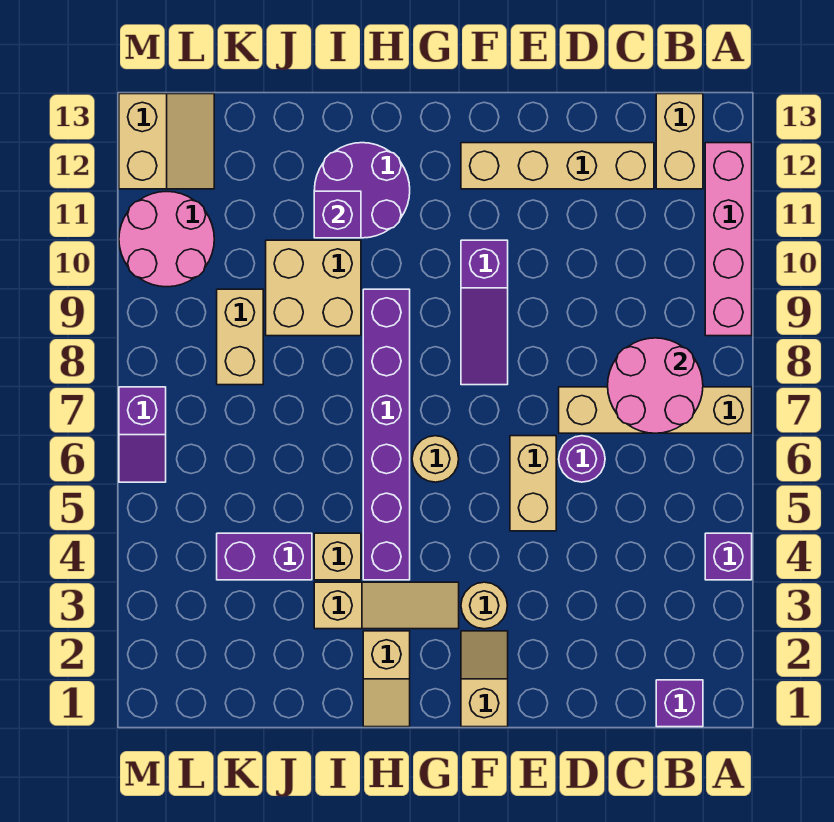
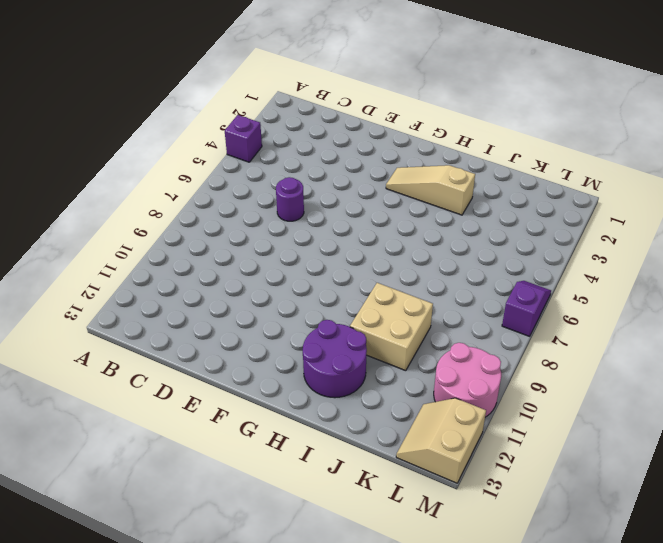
none -> tan brick A7:D7 level 1
none -> pink brick A9:A12 level 1
none -> purple brick B1 level 1

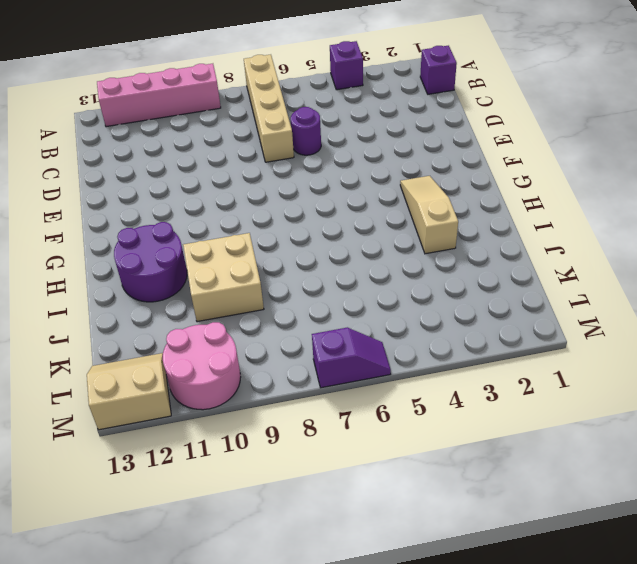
none -> tan brick B12:B13 level 1
none -> tan brick C12:F12 level 1
none -> tan brick E5:E6 level 1

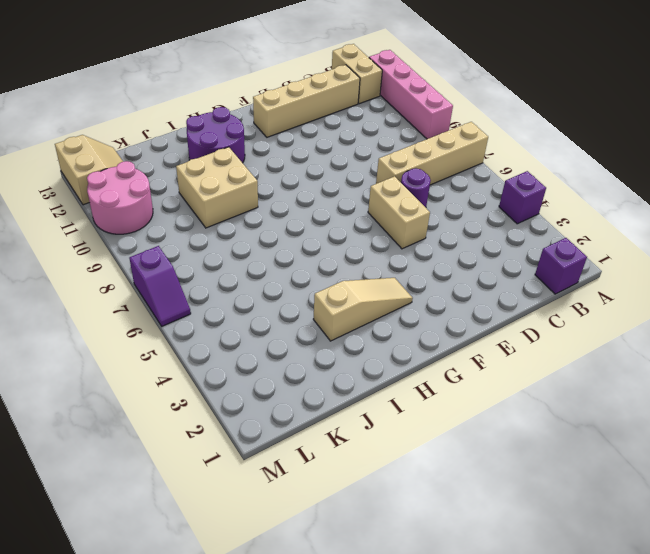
none -> tan slope F1:F2 level 1 top 1
none -> tan round brick F3 level 1
none -> purple slope F8:F10 level 1 top 10

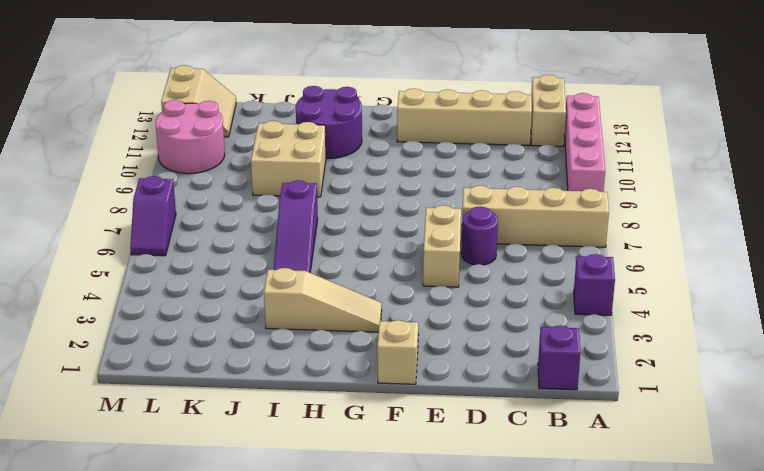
purple slope I5:I7 level 1 top 7 -> purple slope F8:F10 level 1 top 10
none -> tan round brick F3 level 1
none -> tan round brick G6 level 1
none -> tan slope H1:H2 level 1 top 2

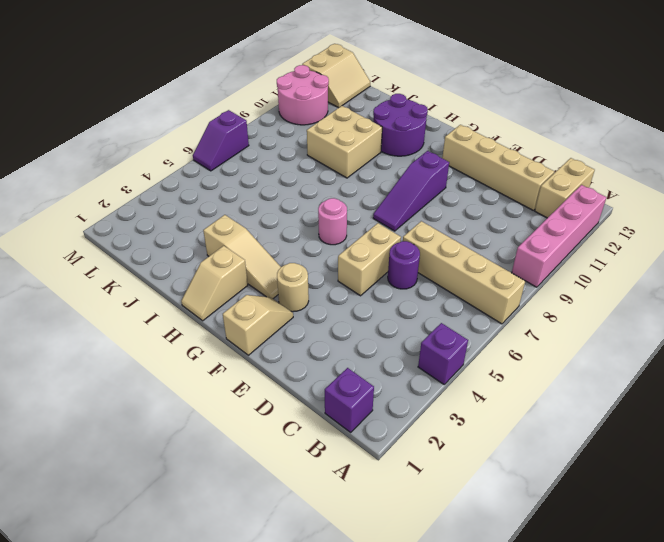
pink round brick G6 level 1 -> tan round brick G6 level 1
none -> purple brick H4:H9 level 1
none -> tan brick I4 level 1
none -> purple brick J4:K4 level 1

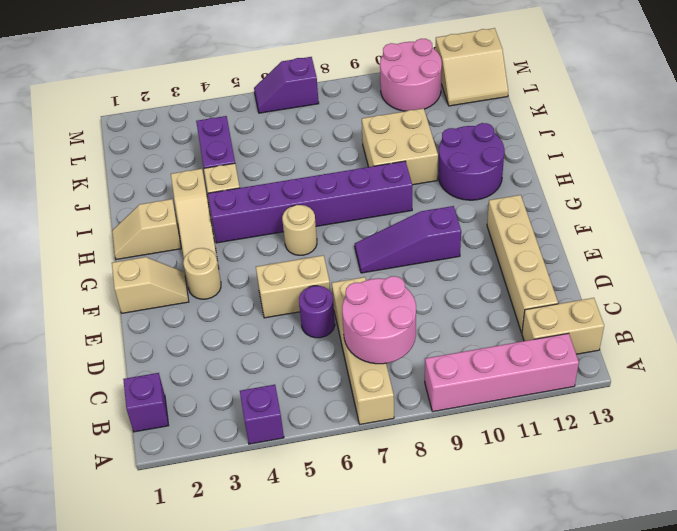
none -> tan brick K8:K9 level 1
none -> purple brick I11 level 2

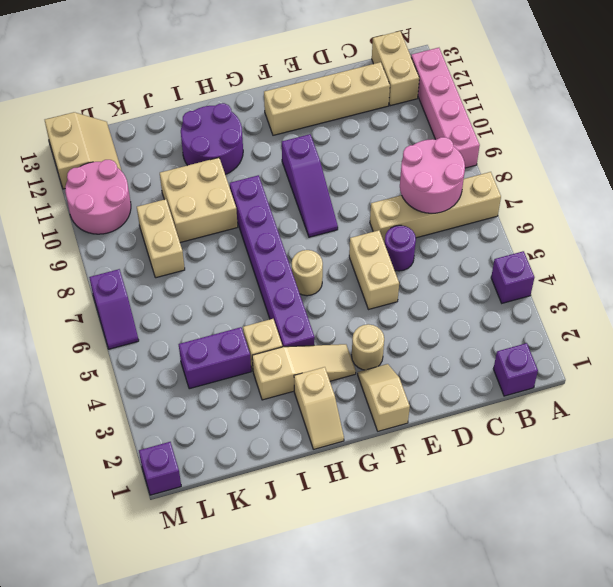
purple brick M1 level 1 -> purple brick I11 level 2

